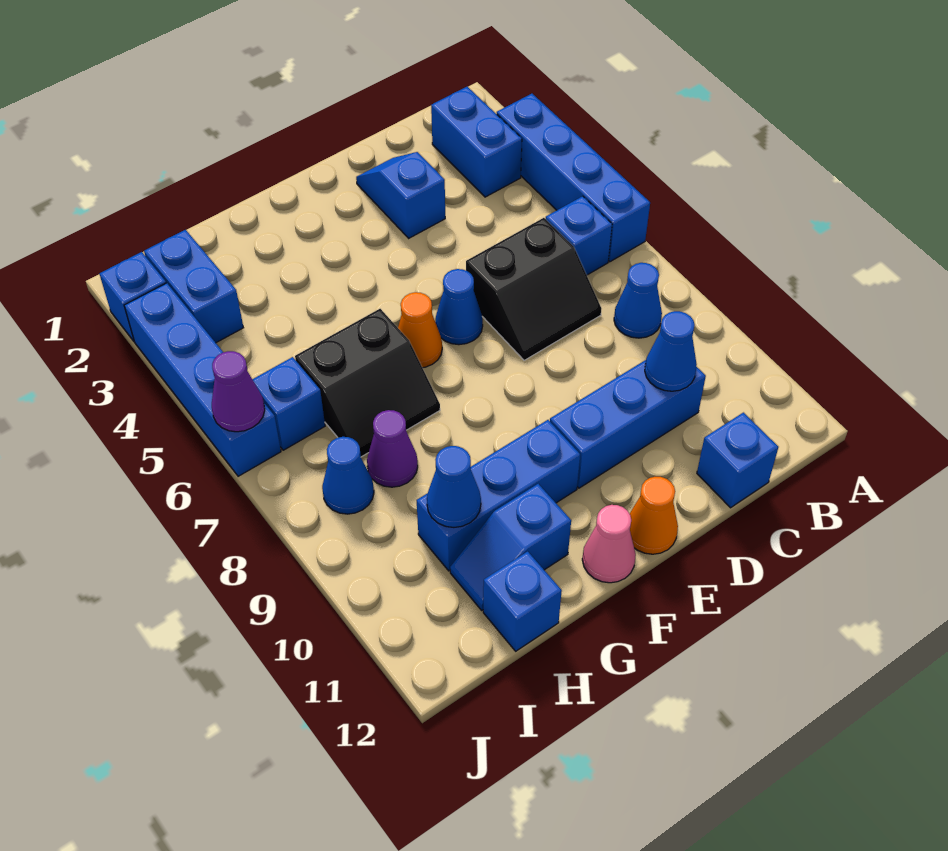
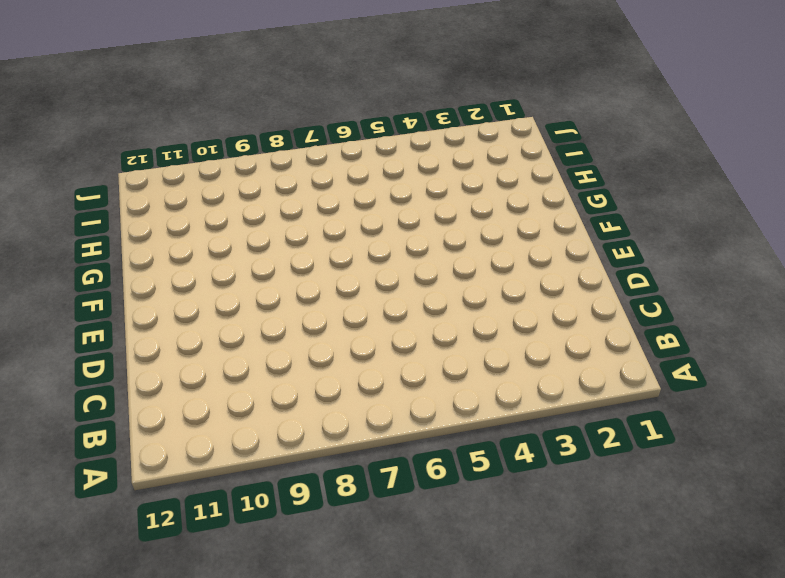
none -> blue brick A3:A6 level 1
none -> blue brick B2:B3 level 1
none -> blue brick B6 level 1

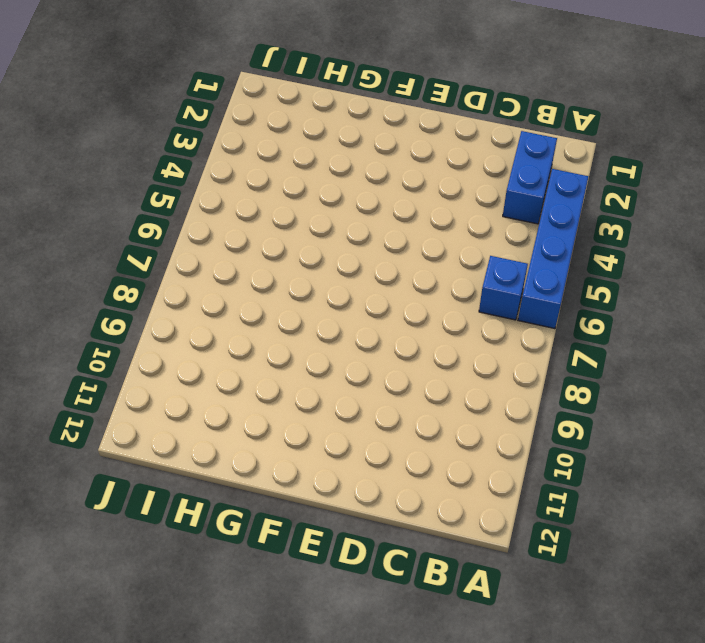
none -> blue cone B8 level 1
none -> black slope C6:D7 level 1 top 6
none -> blue brick C10:E10 level 1

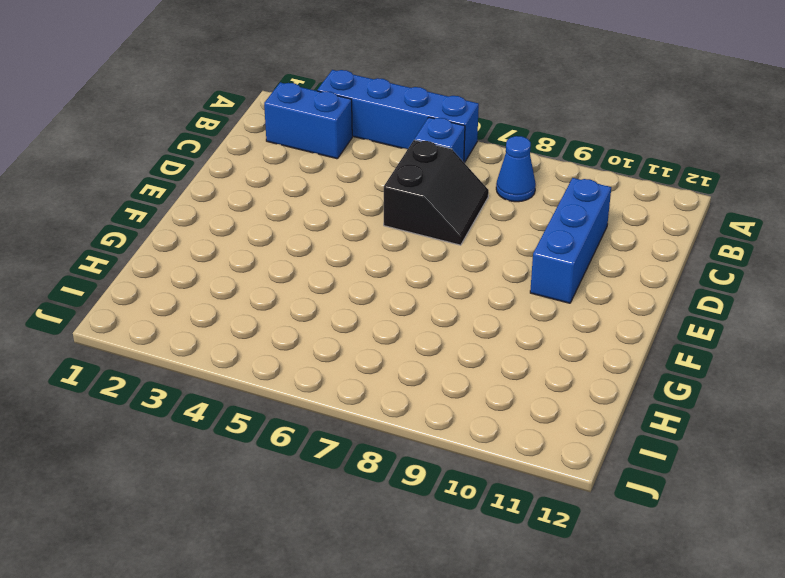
none -> blue brick C12 level 1
none -> blue slope D2:D3 level 1 top 3
none -> blue cone E6 level 1

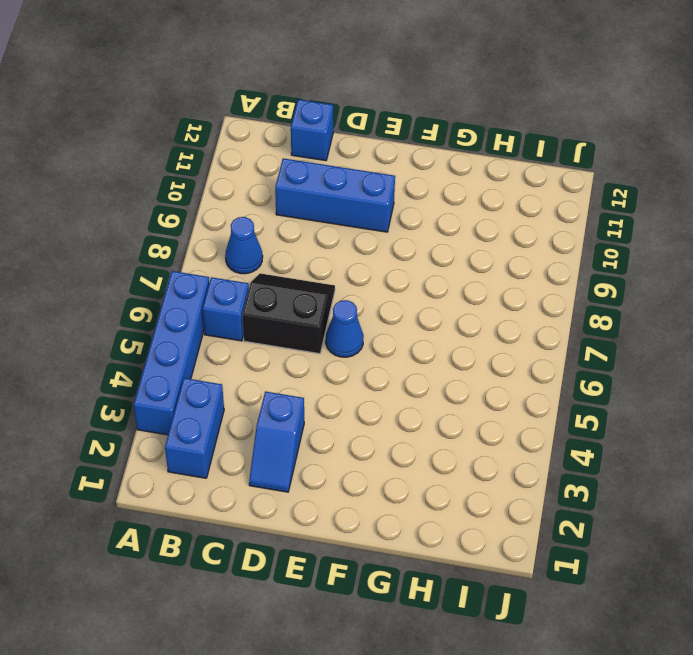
none -> orange cone E12 level 1
none -> orange cone F6 level 1
none -> blue brick F10:H10 level 1

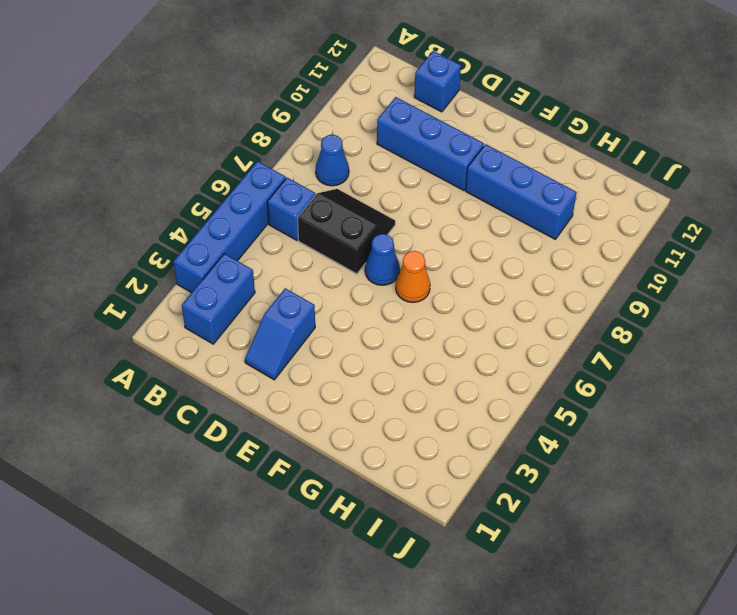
none -> orange cone E12 level 1
none -> pink cone F12 level 1
none -> black slope G6:H7 level 1 top 6

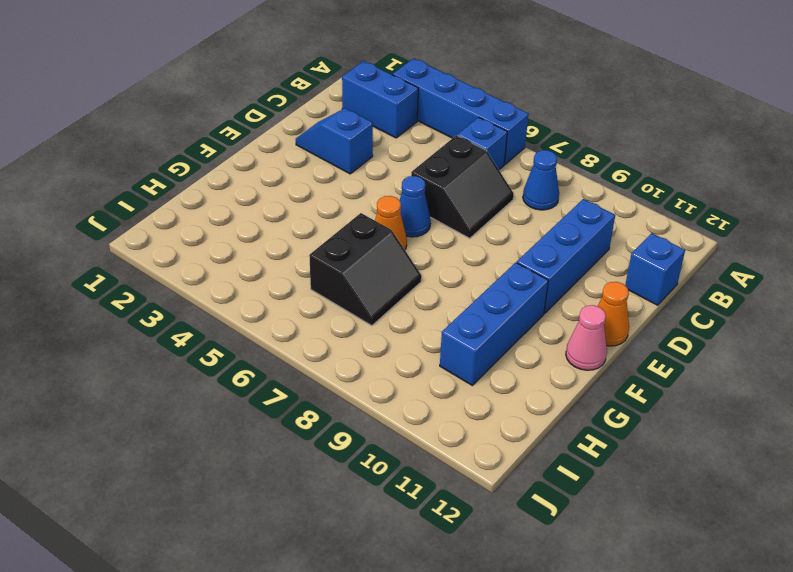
none -> blue slope G11:H11 level 1 top G
none -> purple cone H8 level 1
none -> blue brick H12 level 1

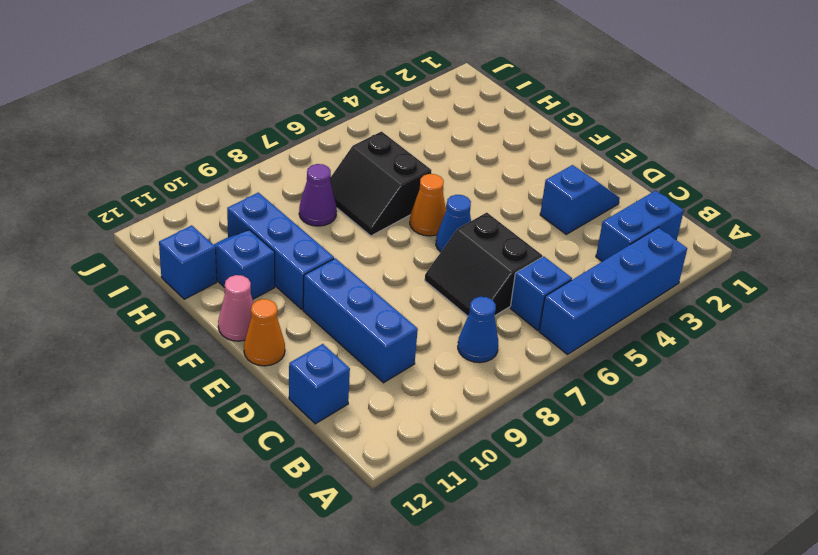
none -> blue brick I2:I3 level 1
none -> blue brick I6 level 1
none -> blue cone I8 level 1

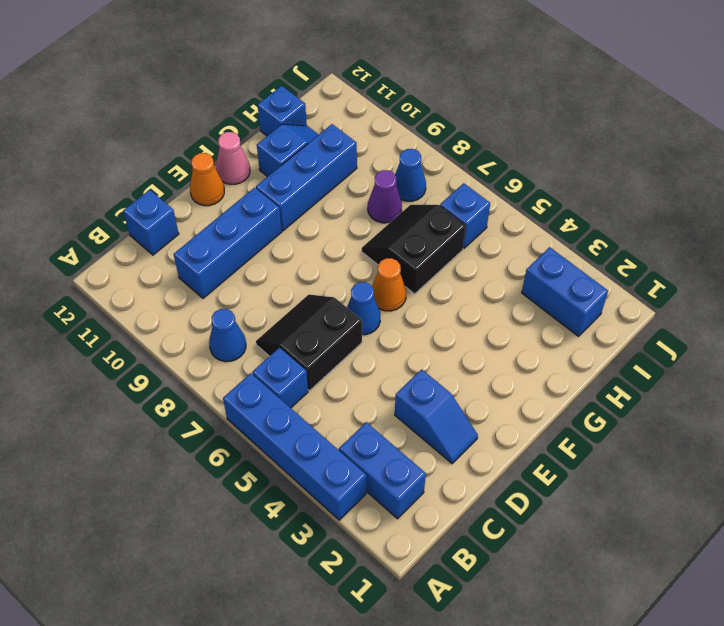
none -> blue brick J2 level 1
none -> blue brick J3:J6 level 1
none -> blue cone C10 level 2

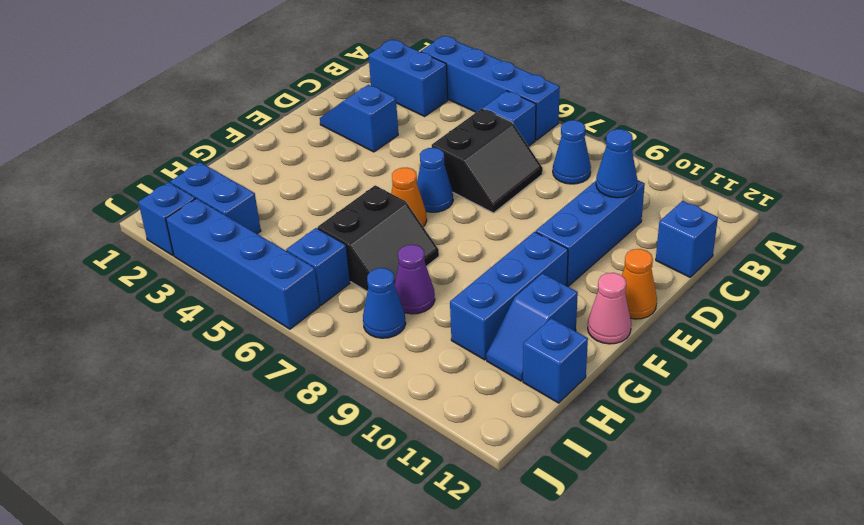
none -> blue cone H10 level 2
none -> purple cone J6 level 2

